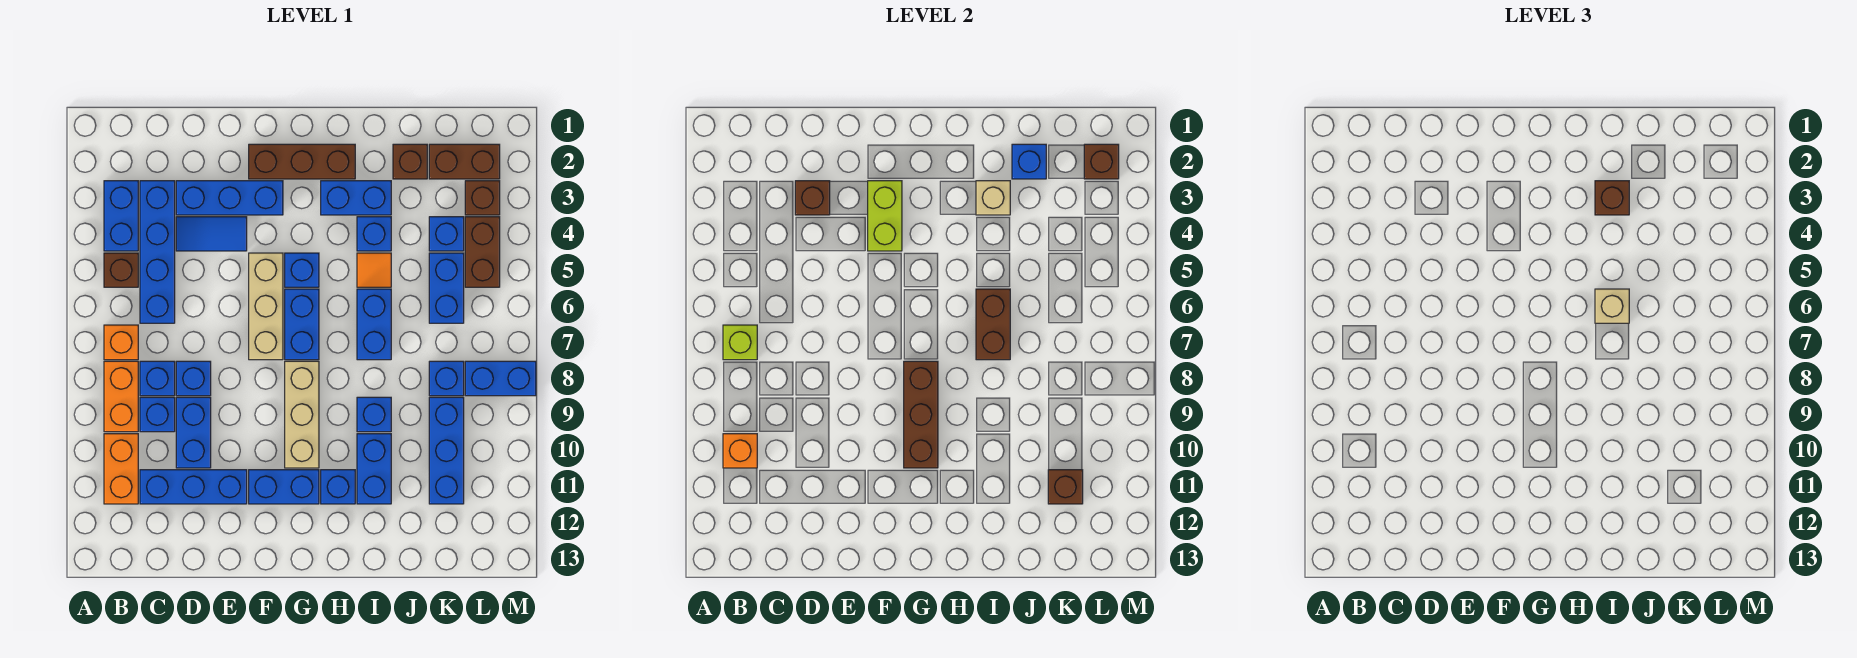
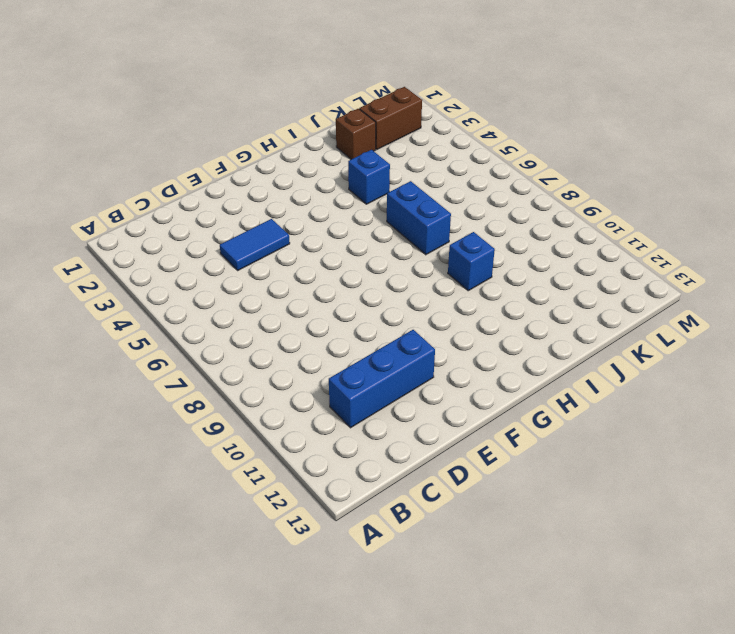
none -> blue brick B3:B4 level 1
none -> brown brick B5 level 1
none -> orange brick B7 level 1
none -> orange brick B8:B9 level 1

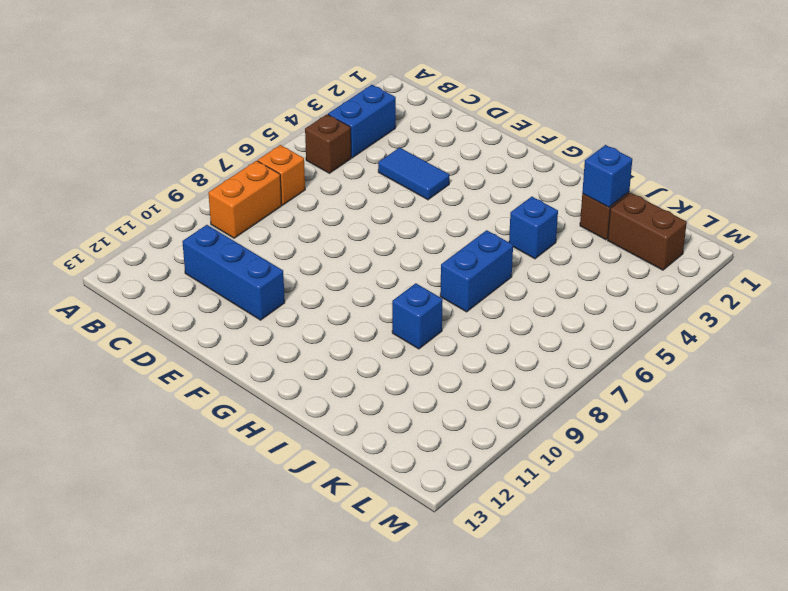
none -> orange brick B10:B11 level 1
none -> blue brick C3:C6 level 1
none -> blue brick C8 level 1
none -> blue brick C9 level 1

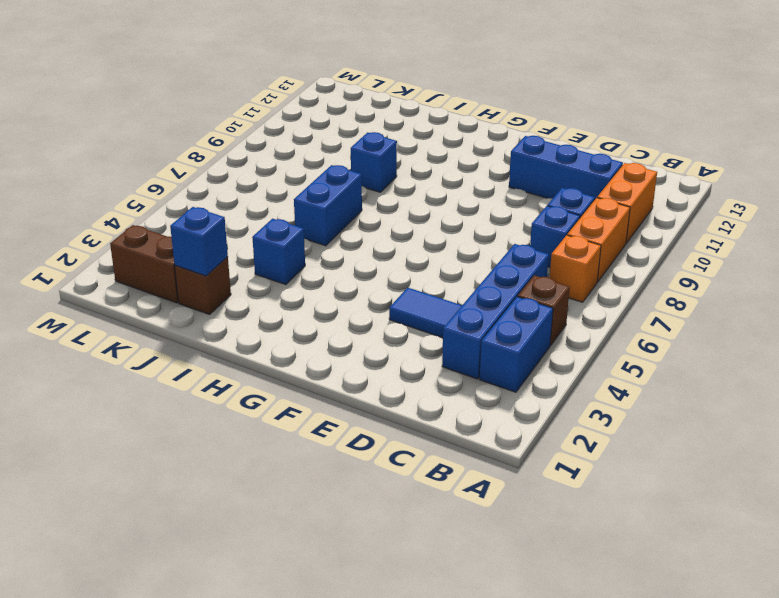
none -> blue brick D3:F3 level 1
none -> blue brick D8 level 1
none -> blue brick D9:D10 level 1
none -> brown brick F2:H2 level 1

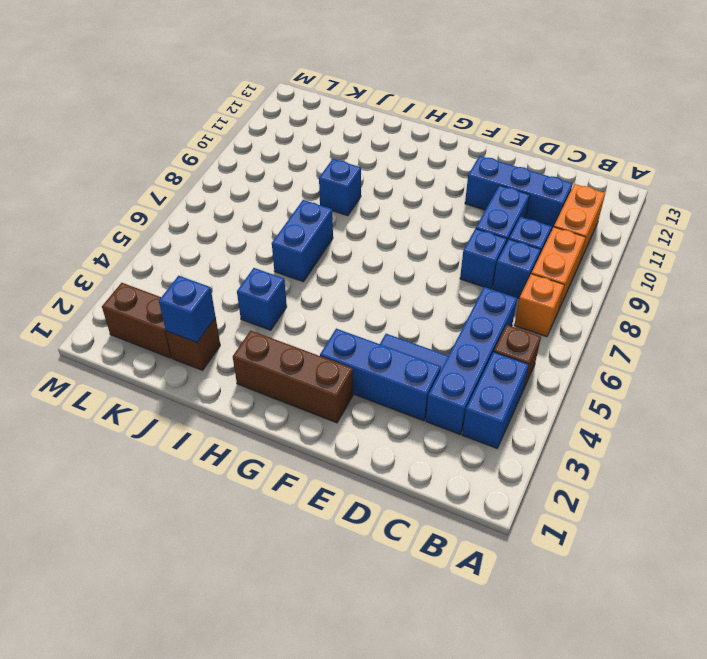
none -> tan brick F5:F7 level 1
none -> blue brick F11:G11 level 1
none -> blue brick G5 level 1
none -> blue brick G6:G7 level 1

